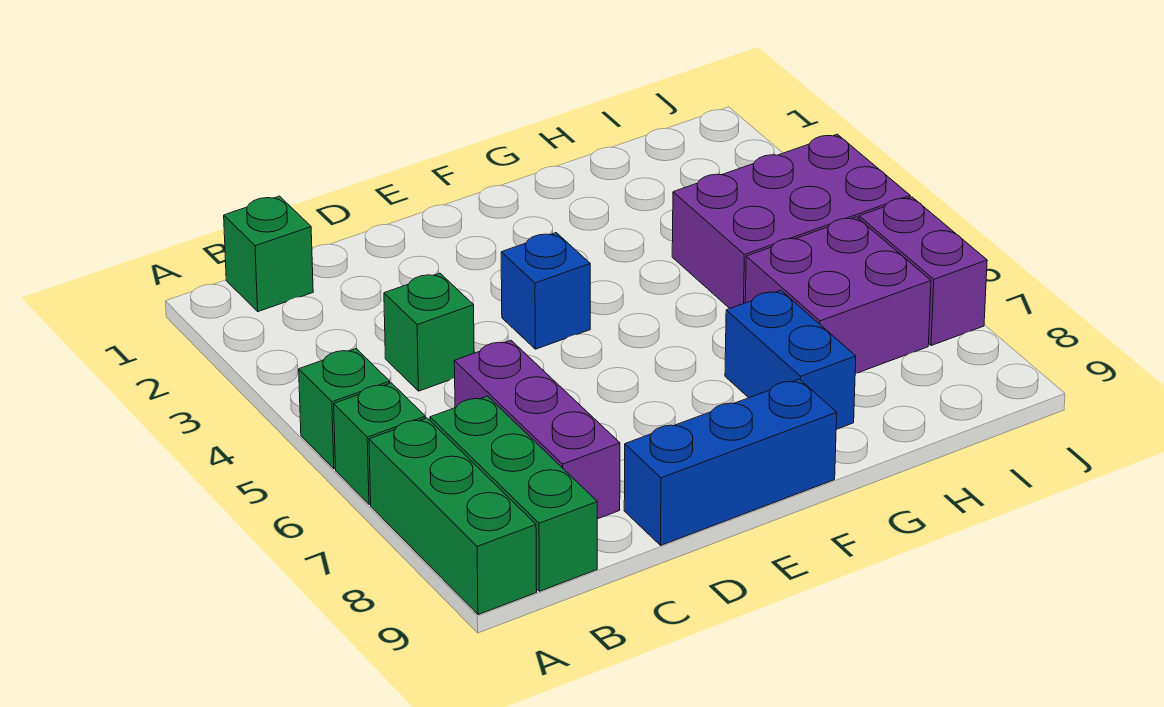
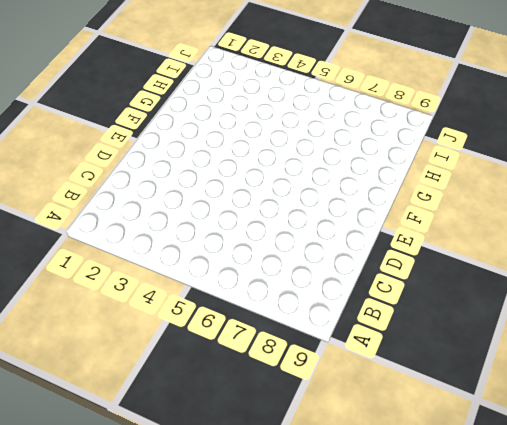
none -> green brick A5 level 1
none -> green brick A6 level 1
none -> green brick A7:A9 level 1

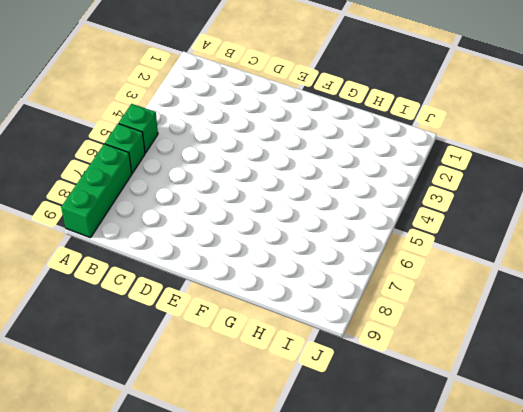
none -> green brick B1 level 1
none -> green brick B7:B9 level 1
none -> green brick C4 level 1

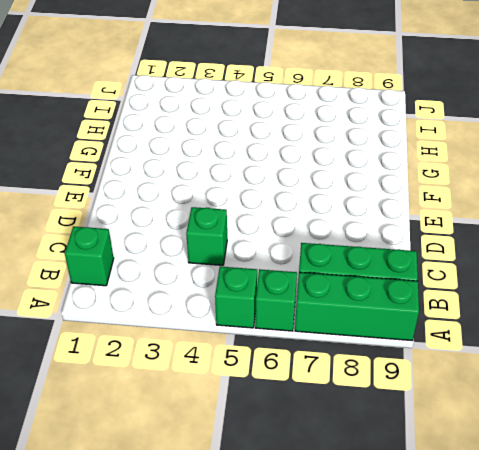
none -> purple brick C6:C8 level 1
none -> blue brick D9:F9 level 1
none -> blue brick E4 level 1

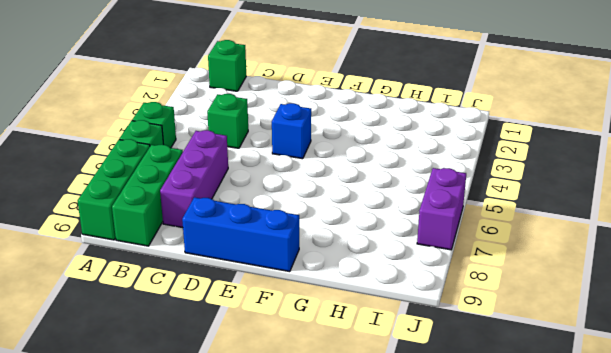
none -> blue brick G7:G8 level 1
none -> purple brick H4:J5 level 1
none -> purple brick H6:I7 level 1

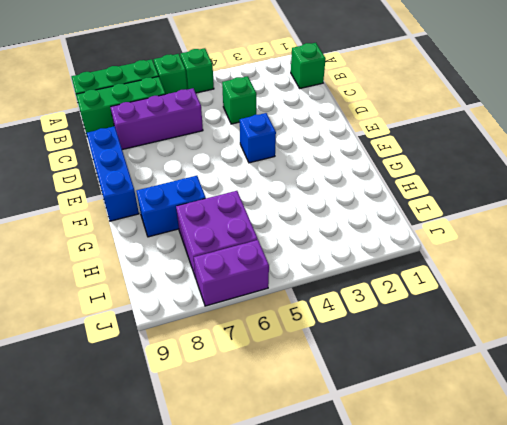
none -> purple brick H4:J5 level 1

